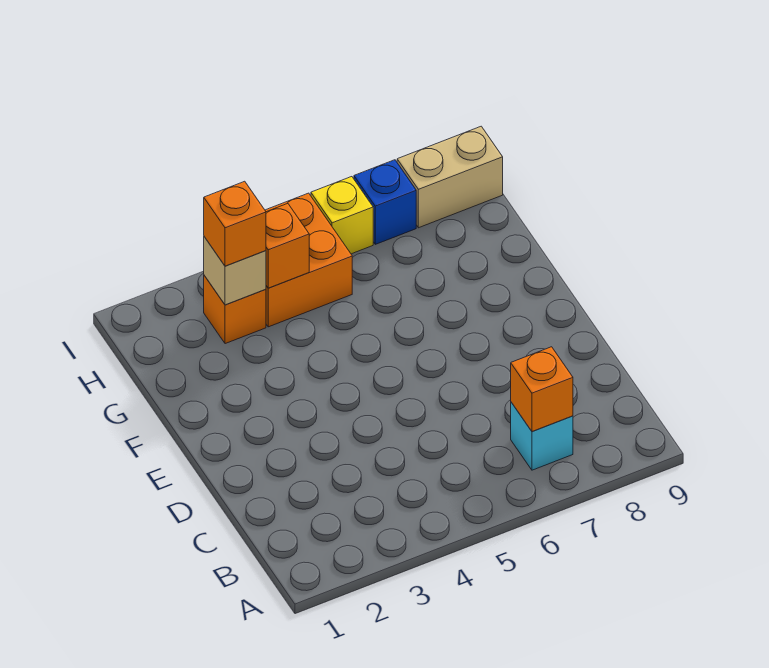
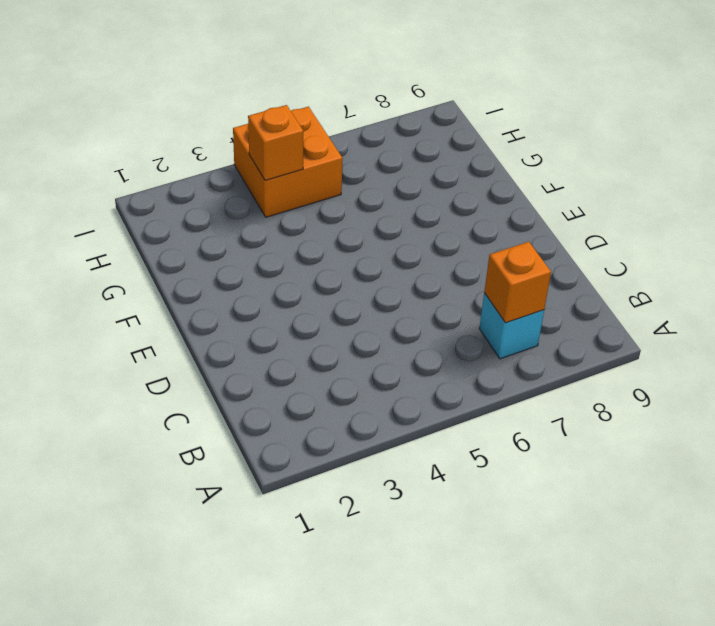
none -> orange brick H3 level 1
none -> yellow brick I6 level 1

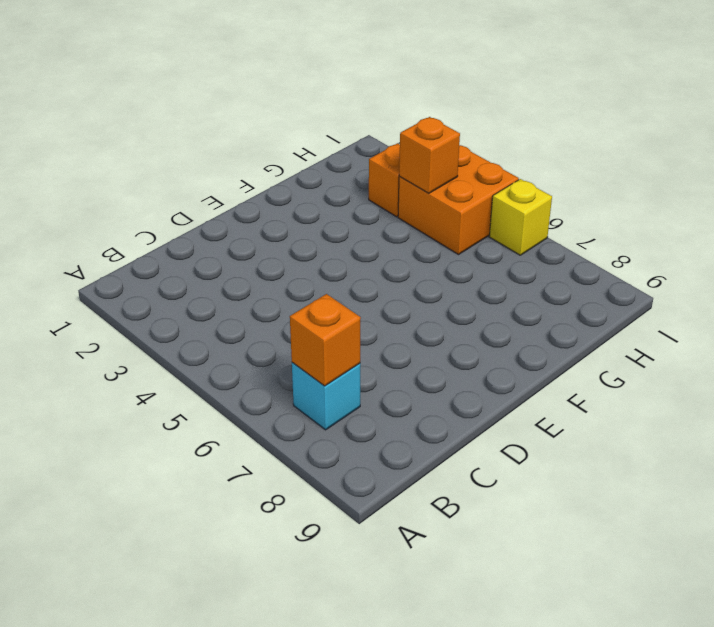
none -> blue brick I7 level 1
none -> tan brick I8:I9 level 1

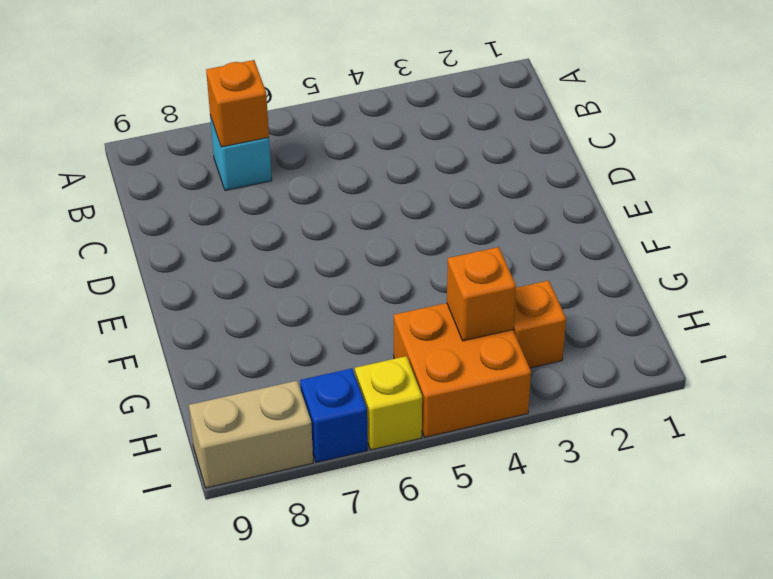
none -> tan brick H3 level 2
none -> orange brick H3 level 3

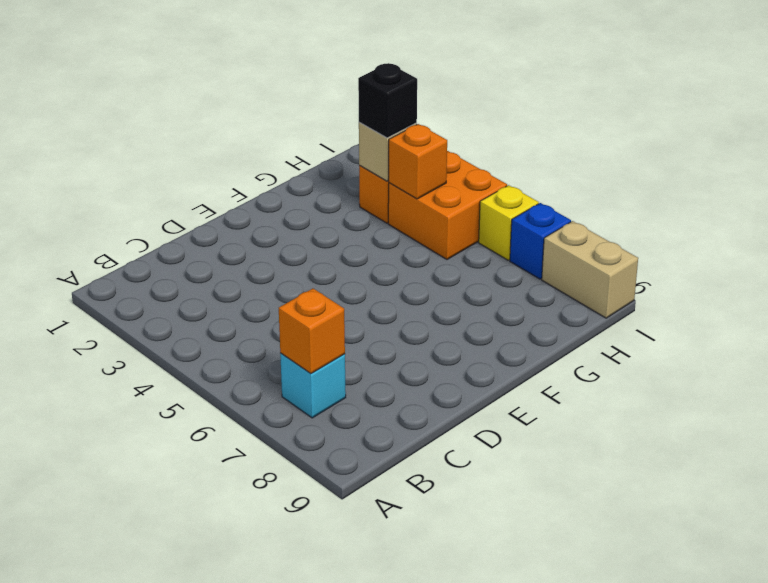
black brick H3 level 3 -> orange brick H3 level 3

